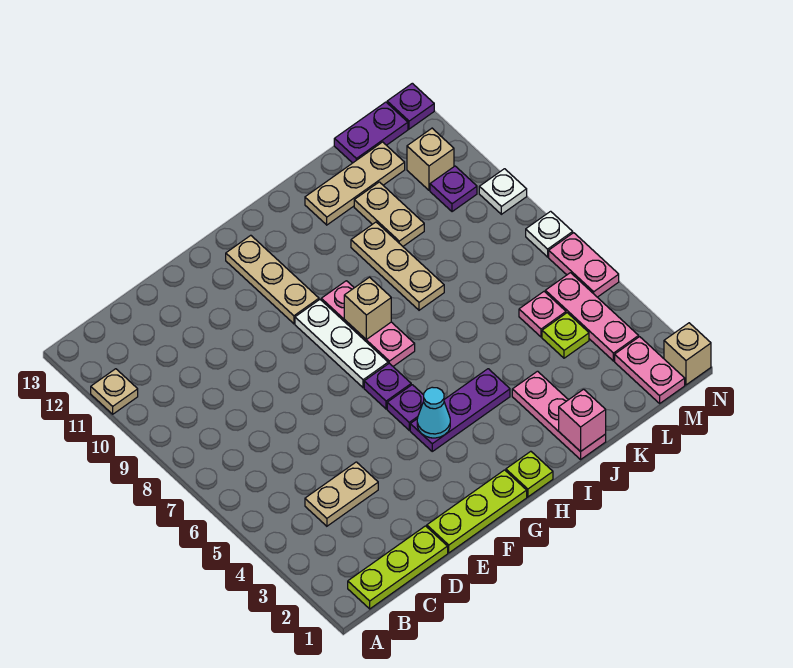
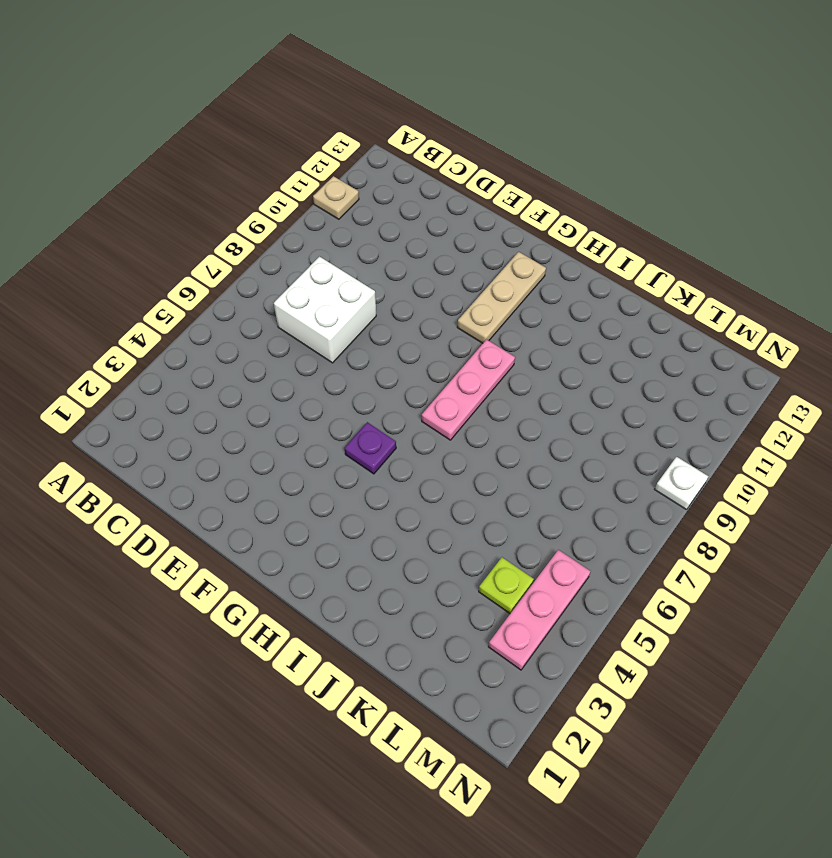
white brick C7:D8 level 1 -> none
none -> lime plate B1:D1 level 1
none -> tan plate C4:D4 level 1
none -> lime plate E1:G1 level 1
none -> purple plate G4:I4 level 1

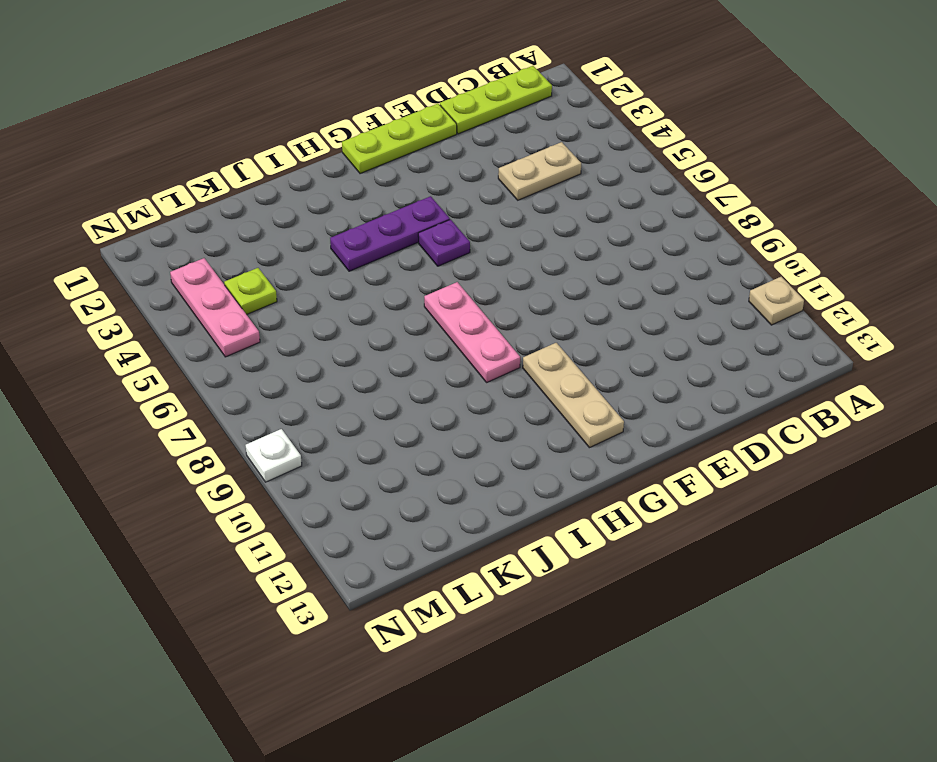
none -> purple plate G6 level 1
none -> white plate G7:G9 level 1
none -> lime plate H1 level 1
none -> pink plate J1:J3 level 1

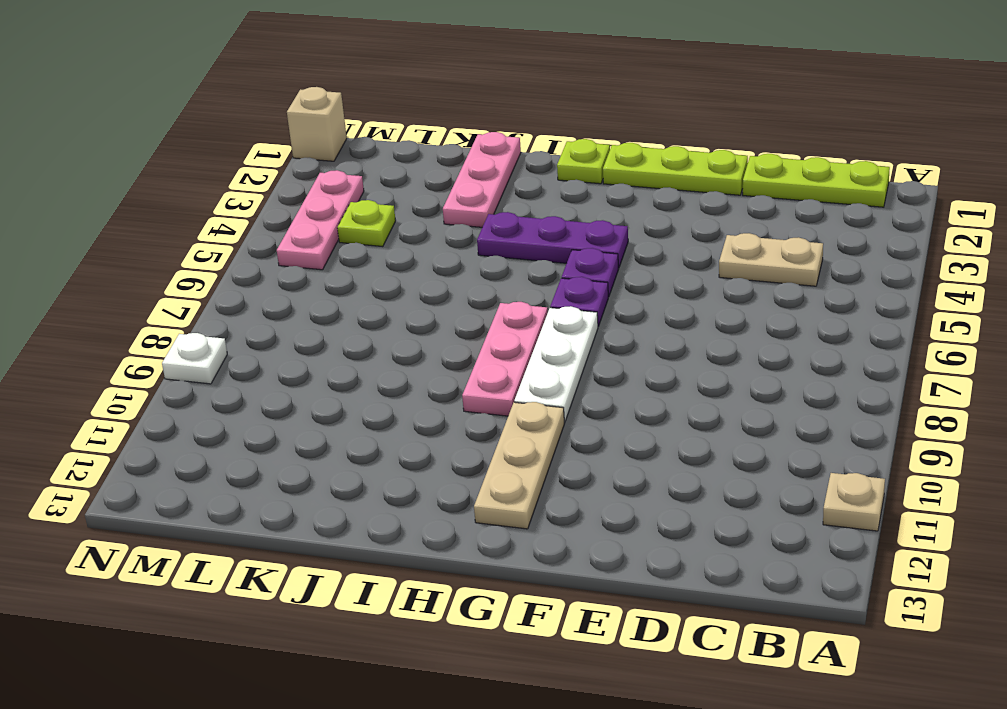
none -> tan plate J8:J10 level 1
none -> tan plate J12:L12 level 1
none -> tan plate K10:K11 level 1
none -> pink plate L5 level 1

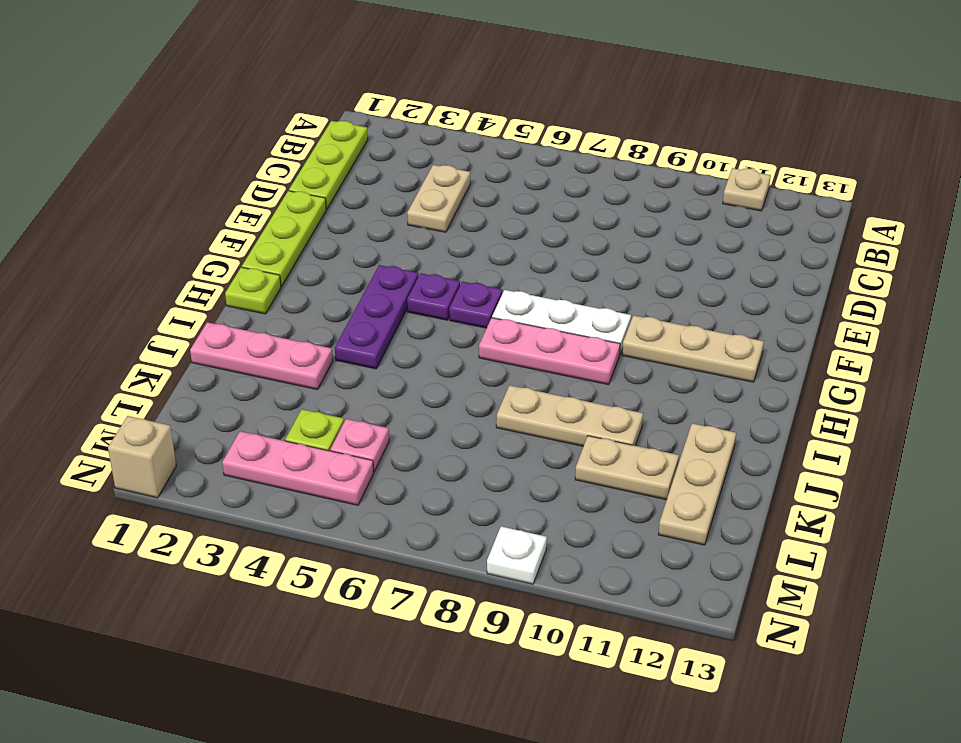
none -> purple plate L13:M13 level 1
none -> pink plate M1:M2 level 1
none -> purple plate M10 level 1
none -> tan brick M11 level 1

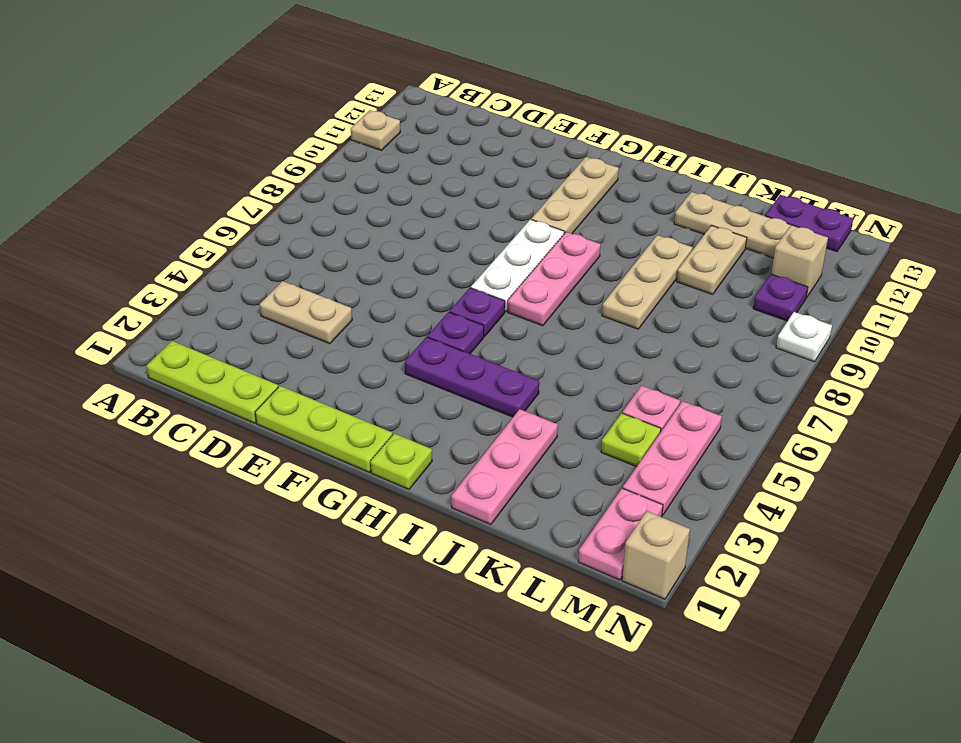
none -> pink plate N5:N6 level 1
none -> white plate N7 level 1
none -> purple plate N13 level 1
none -> cyan cone G4 level 2

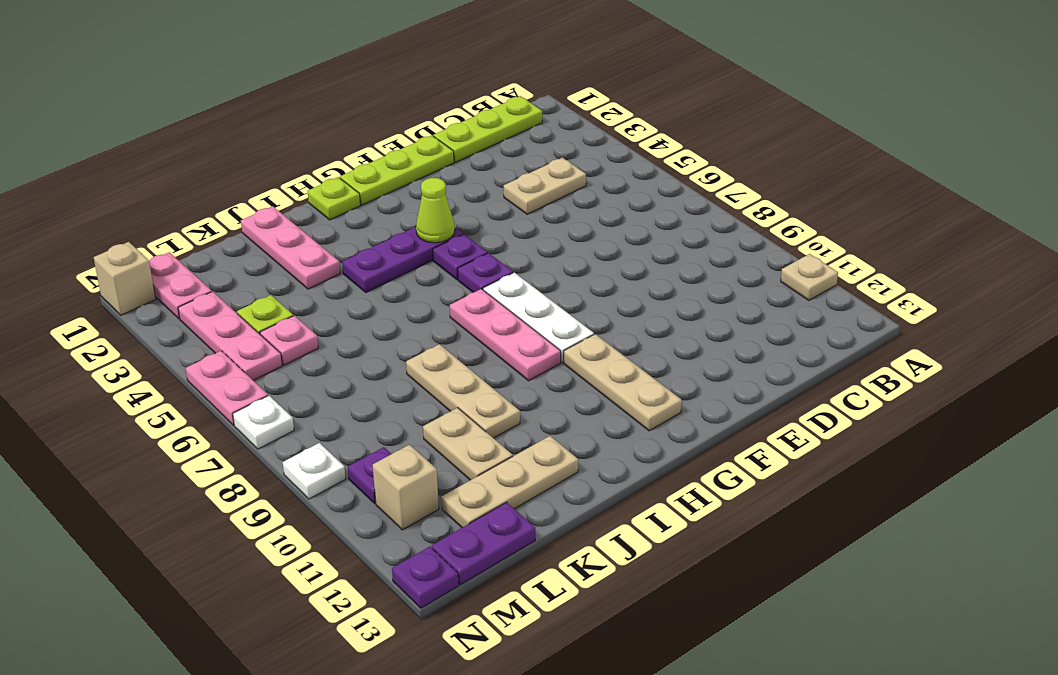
lime cone G4 level 2 -> cyan cone G4 level 2
none -> tan brick H8 level 2
none -> pink brick J1 level 2

